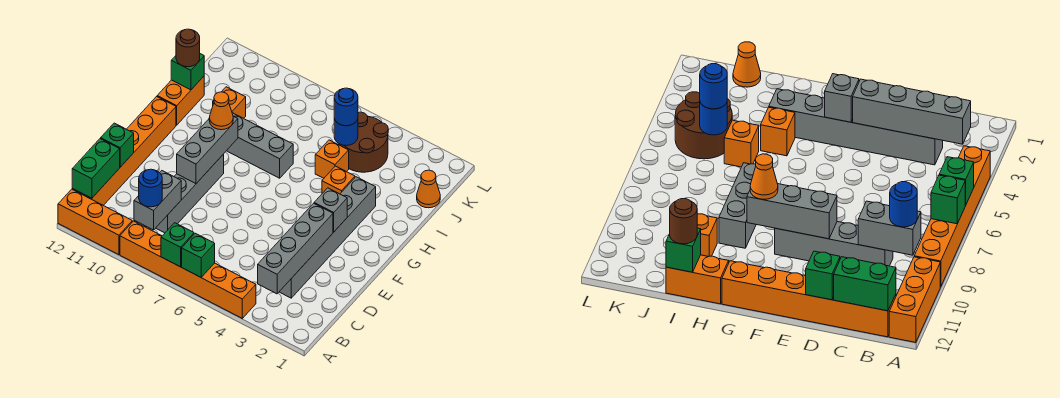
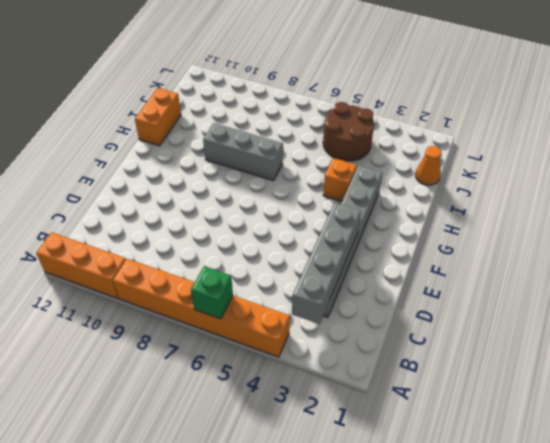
none -> orange brick B12:G12 level 1
none -> grey brick C9:F9 level 1
none -> orange brick I5 level 1

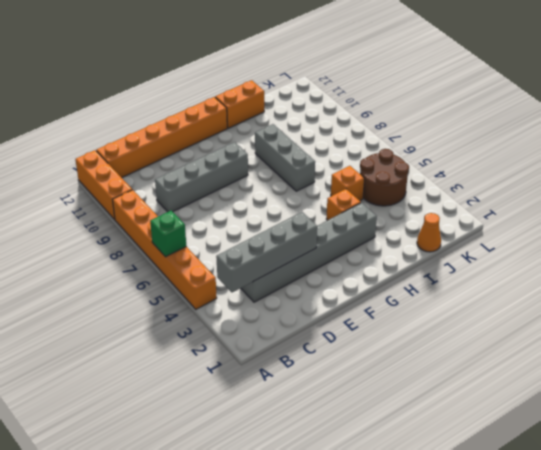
none -> orange brick I10 level 1
none -> green brick A7 level 2
none -> grey brick B9:C9 level 2

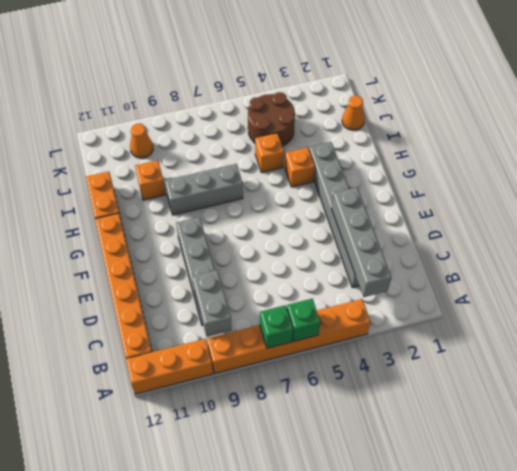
orange cone K10 level 1 -> orange cone G9 level 3
none -> green brick B12:C12 level 2
none -> green brick D12 level 2
none -> grey brick E9:G9 level 2

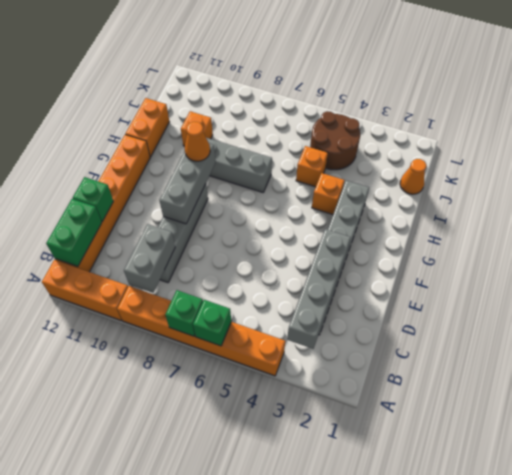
none -> grey brick F3 level 2
none -> green brick I12 level 2
none -> blue round brick J5 level 2

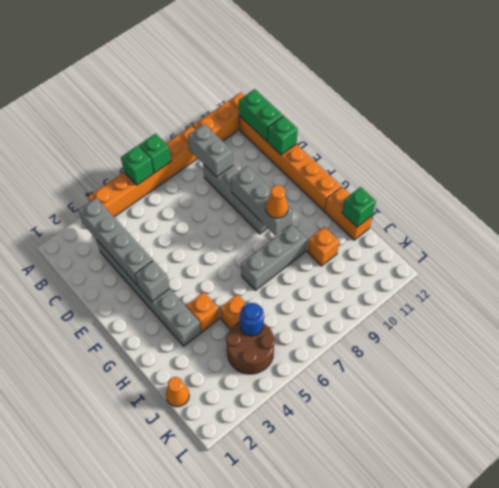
none -> blue round brick B9 level 3
none -> brown round brick I12 level 3
none -> blue round brick J5 level 3

